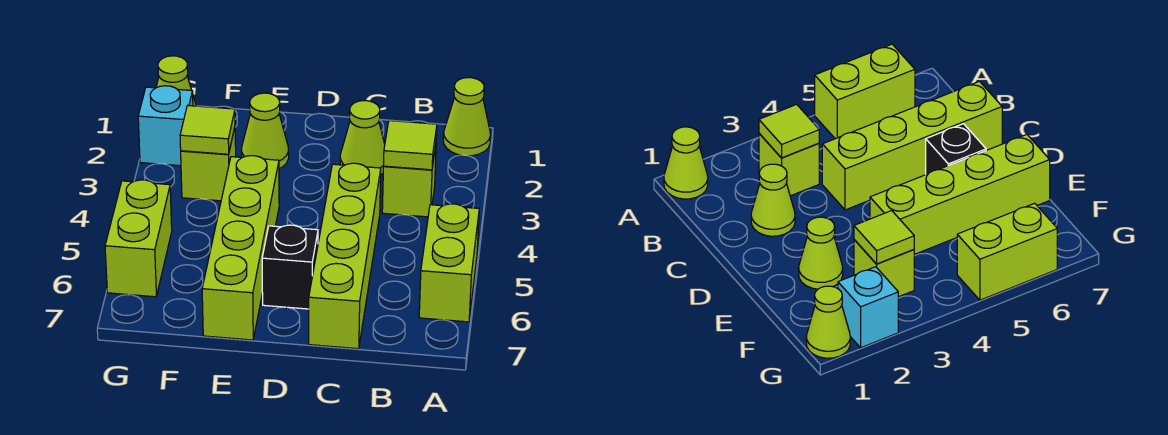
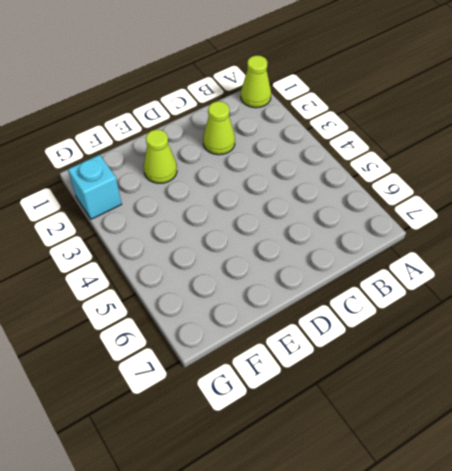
none -> lime brick A5:A6 level 1
none -> lime brick B3 level 1
none -> lime brick C4:C7 level 1

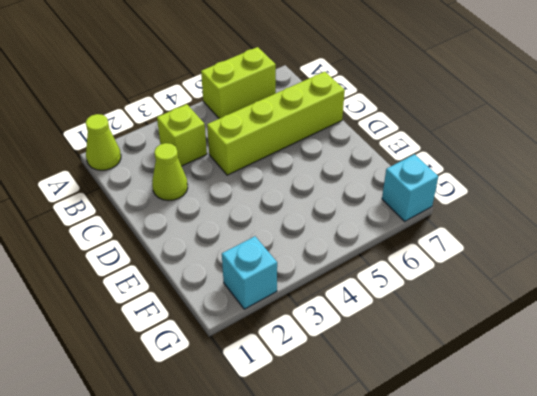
cyan brick G7 level 1 -> none
none -> black brick D6 level 1
none -> lime cone E2 level 1
none -> lime brick E4:E7 level 1

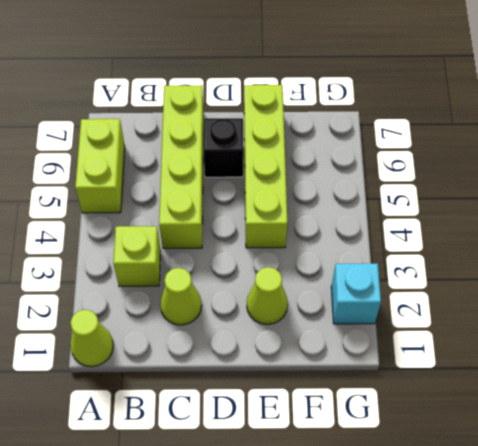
none -> lime brick F3 level 1
none -> lime cone G1 level 1
none -> lime brick G5:G6 level 1

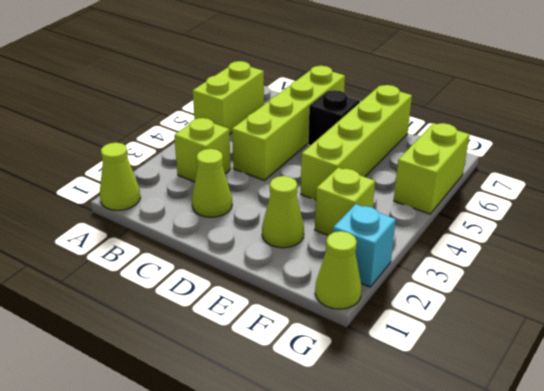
none -> lime tile B3 level 2
none -> lime tile F3 level 2

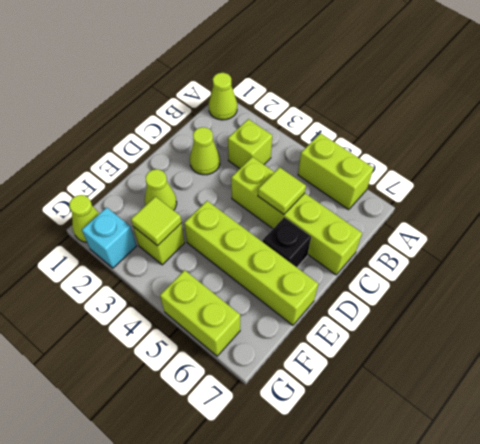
lime tile C5 level 2 -> lime tile B3 level 2

